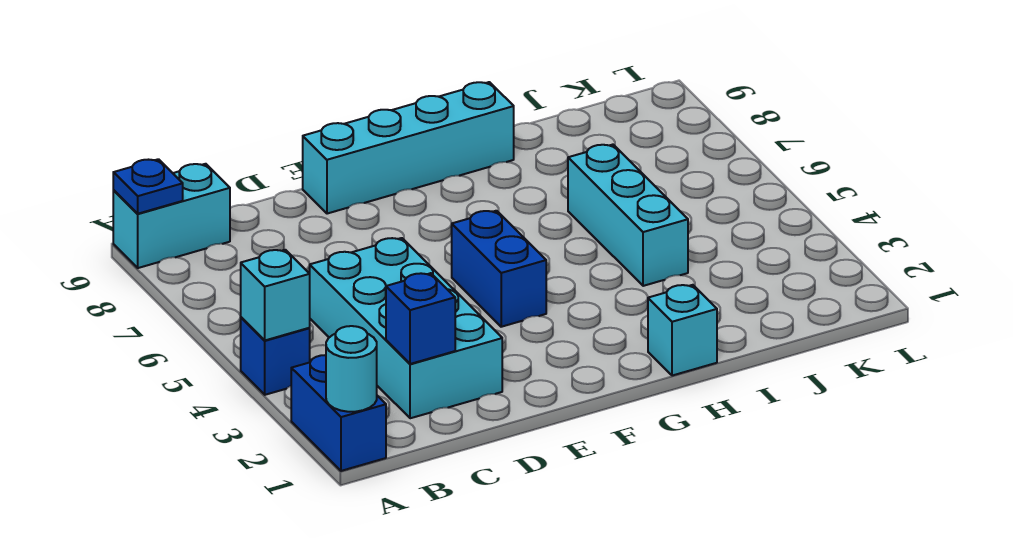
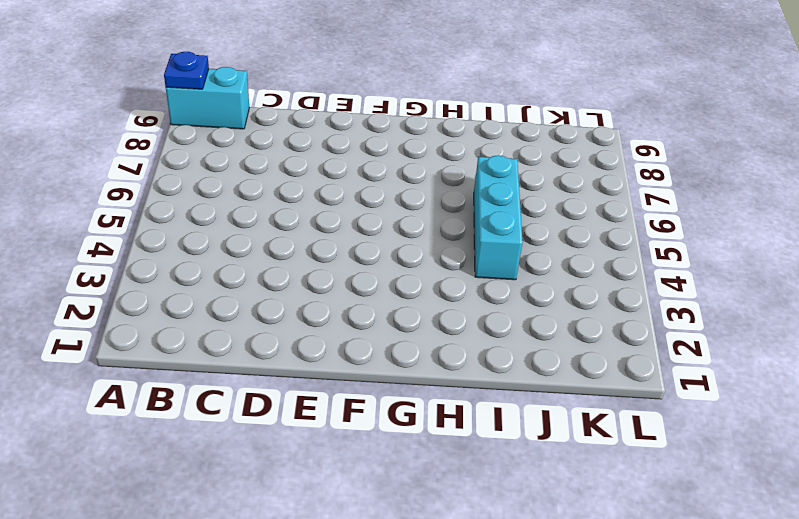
none -> blue brick A1:A2 level 1
none -> blue brick A4 level 1
none -> cyan brick C2:D5 level 1

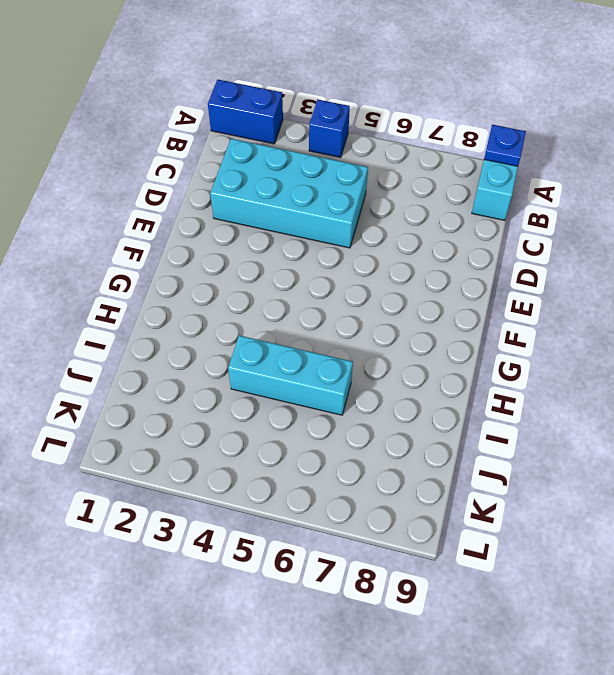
none -> cyan brick E9:H9 level 1
none -> blue brick F4:F5 level 1
none -> cyan brick H1 level 1

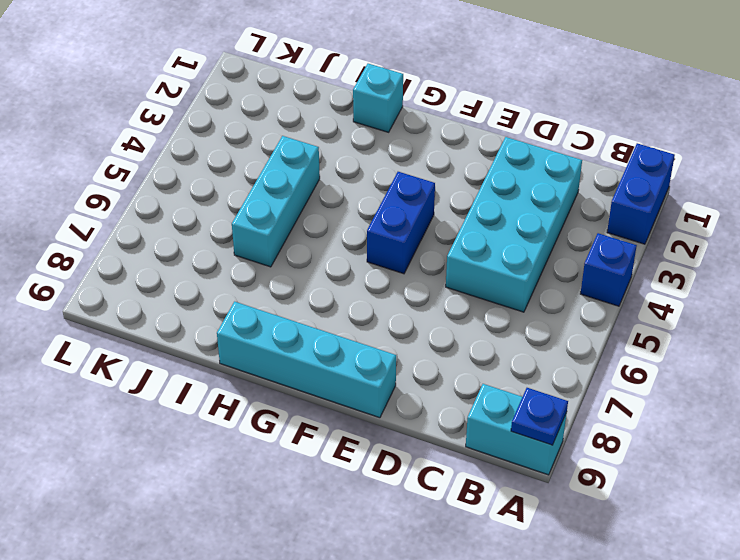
none -> cyan round brick A1 level 2
none -> cyan brick A4 level 2
none -> blue brick C2 level 2

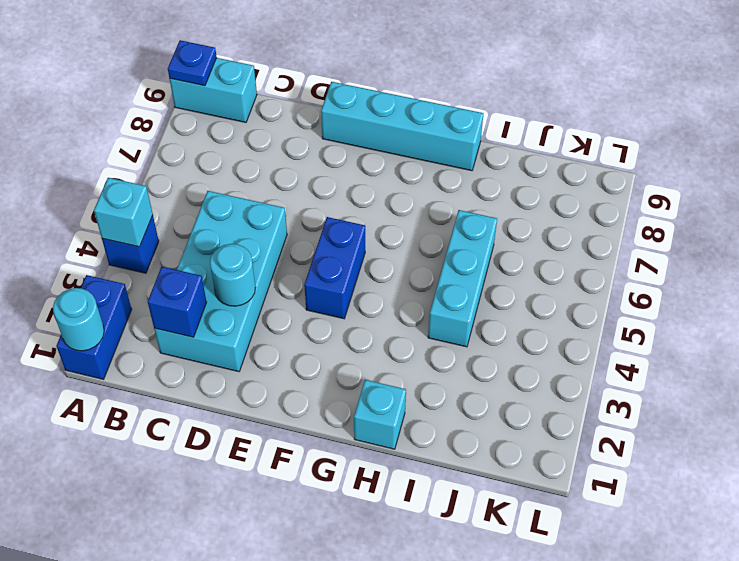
cyan round brick D3 level 2 -> none

